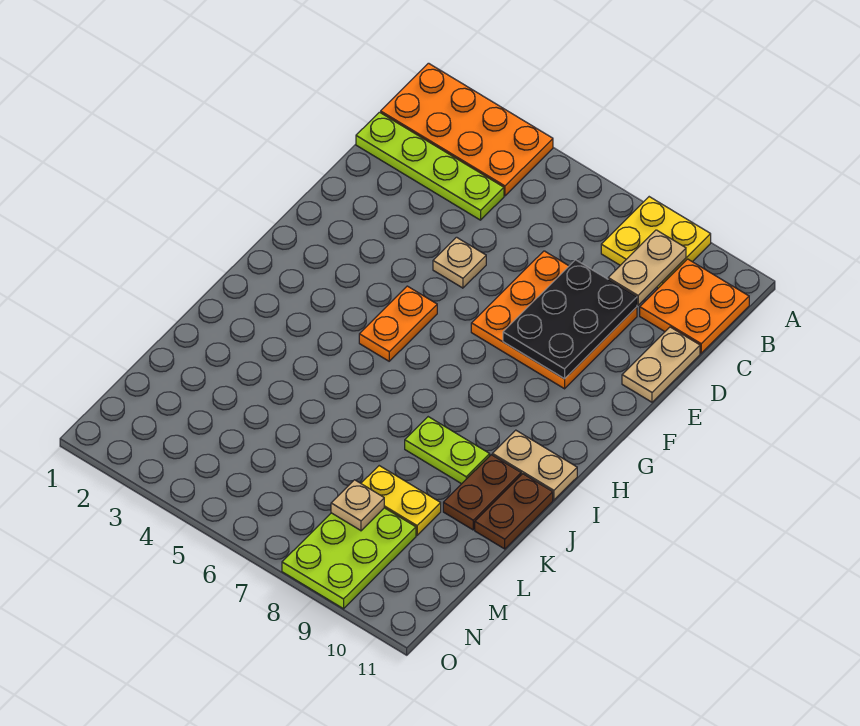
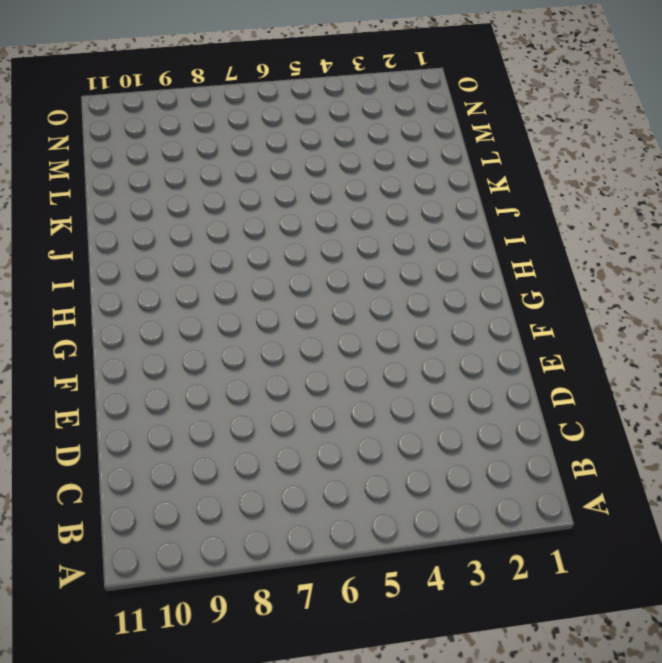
none -> orange plate A1:B4 level 1
none -> yellow plate A8:B9 level 1
none -> orange plate B10:C11 level 1

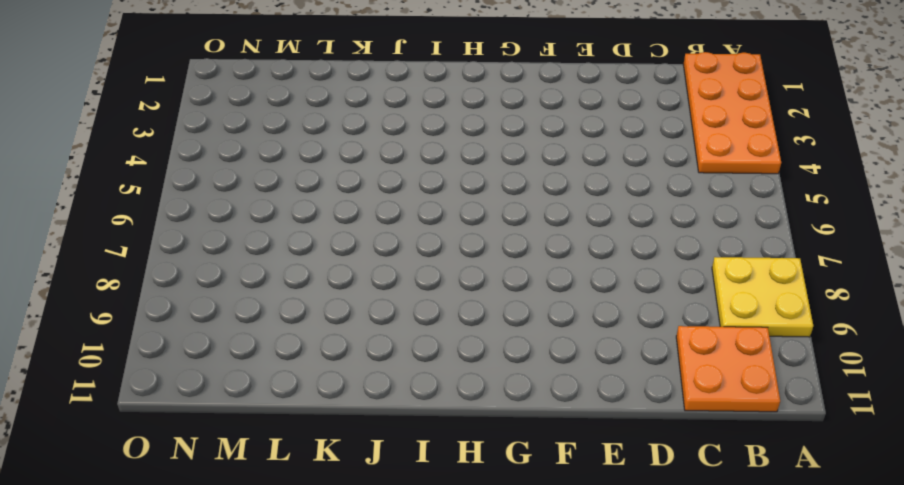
none -> lime plate C1:C4 level 1
none -> orange plate D7:F9 level 1
none -> tan plate D11:E11 level 1

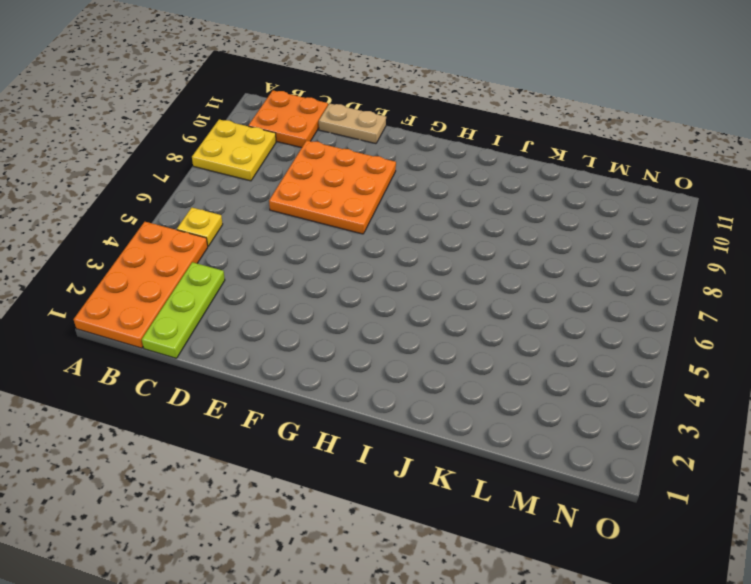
yellow plate B5 level 1 -> none
lime plate C1:C3 level 1 -> lime plate C1:C4 level 1
none -> tan plate E5 level 1
none -> orange plate G5:H5 level 1
none -> tan plate I10:I11 level 1

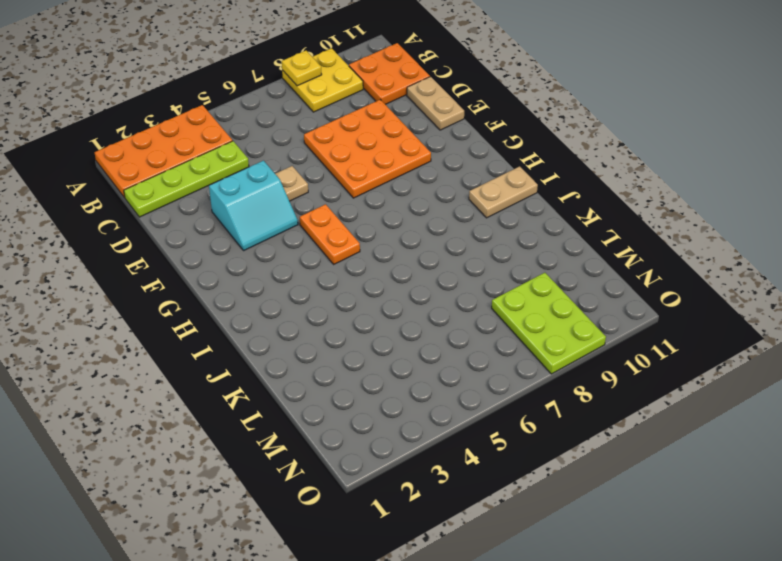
yellow plate A8 level 2 -> none
cyan slope E3:F4 level 1 top E -> none
none -> lime plate J8:J9 level 1
none -> brown plate J10:K10 level 1
none -> brown plate J11:K11 level 1

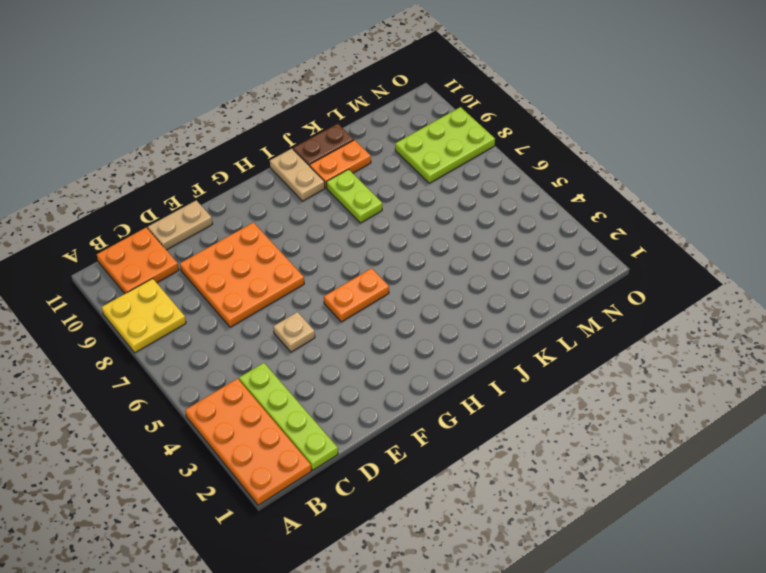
orange plate J10:K10 level 1 -> brown plate J10:K10 level 1
none -> yellow plate L8:L9 level 1
none -> tan plate B9:C9 level 2
none -> black plate D8:F9 level 2

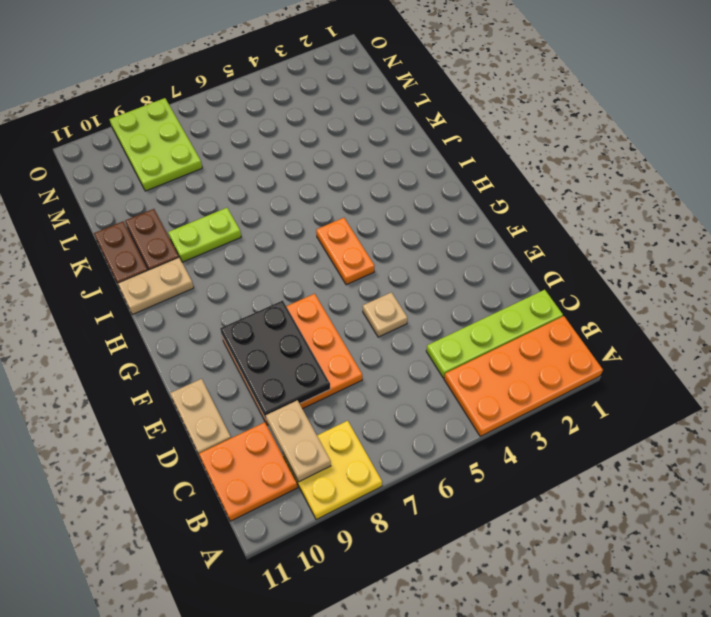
none -> yellow plate L8:L9 level 1
none -> tan plate M8 level 2

